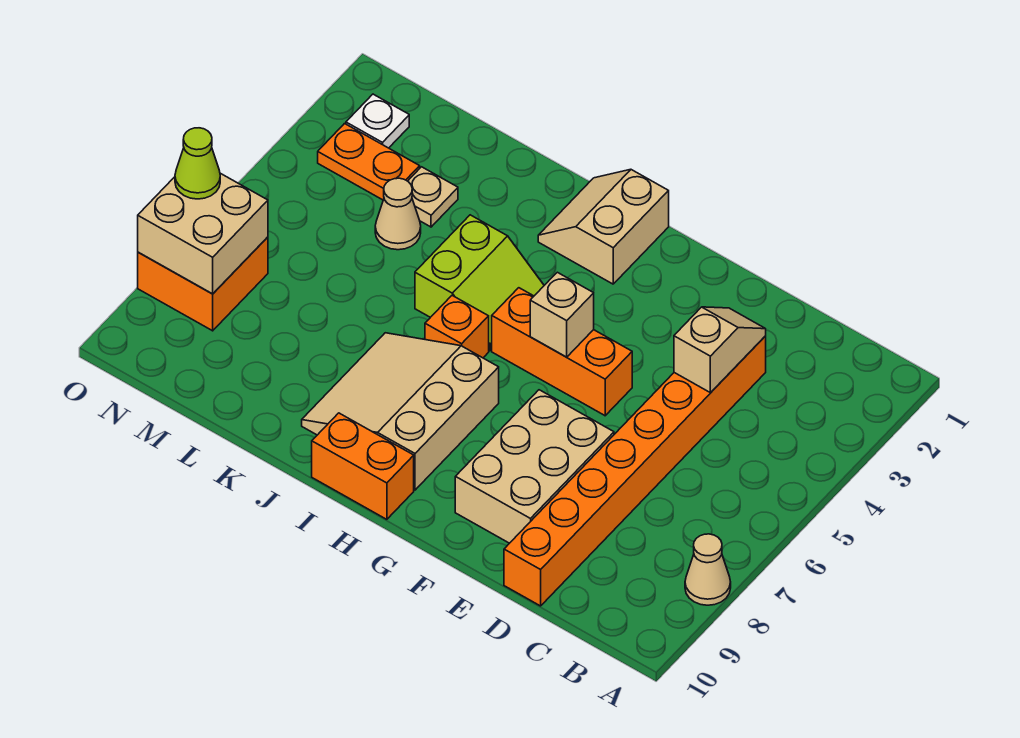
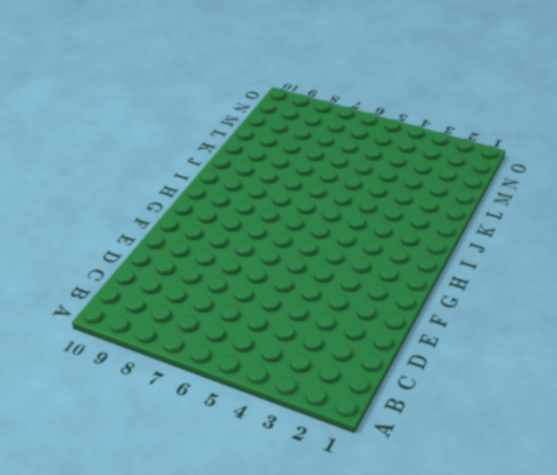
none -> tan cone A8 level 1
none -> orange brick D3:D10 level 1
none -> tan brick E7:F9 level 1

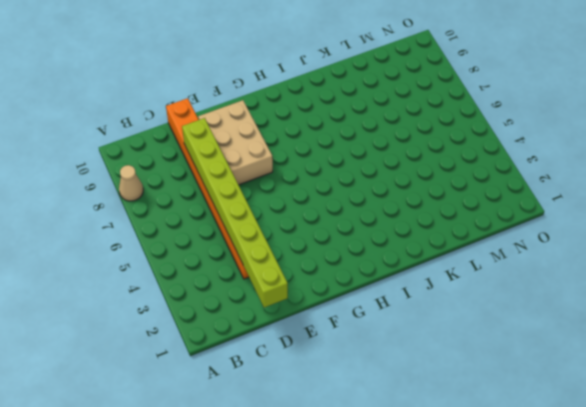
lime brick D1:D8 level 2 -> tan slope D3:D4 level 2 top 4
none -> orange brick F5:H5 level 1
none -> tan slope H1:I2 level 1 top H
none -> tan slope H7:J9 level 1 top H

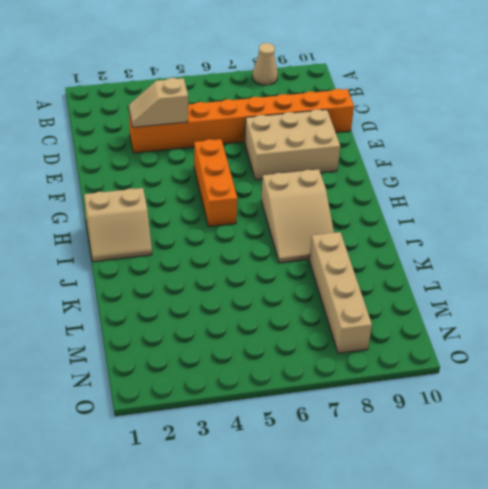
tan slope H7:J8 level 1 top H -> tan slope H7:J9 level 1 top H
tan brick K8:N8 level 1 -> orange brick N7:O8 level 1
none -> orange brick H10:I10 level 1
none -> lime slope I4:J5 level 1 top J
none -> orange brick I6 level 1

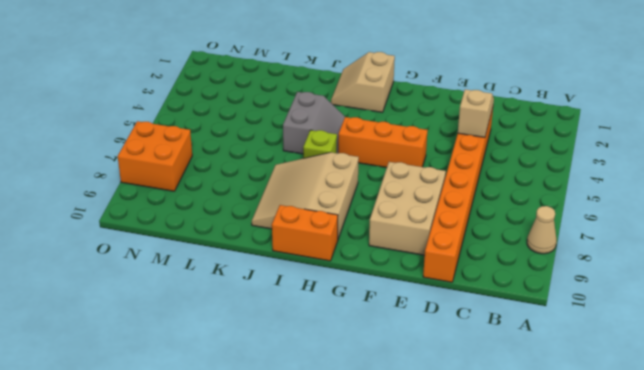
grey slope I4:J5 level 1 top J -> lime slope I4:J5 level 1 top J
lime brick I6 level 1 -> orange brick I6 level 1
none -> tan plate L3 level 1
none -> tan cone L4 level 1
none -> orange plate M3:N3 level 1

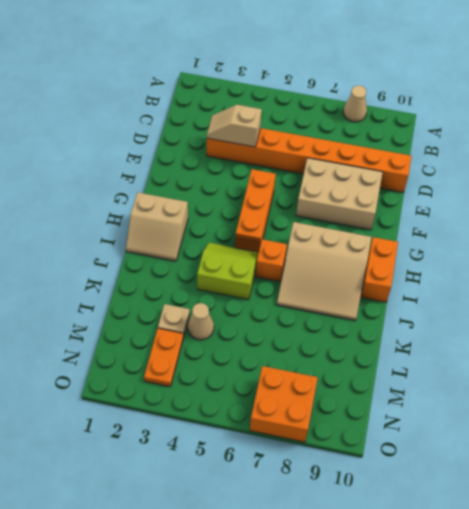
none -> white plate N2 level 1
none -> tan brick G5 level 2
none -> tan brick N7:O8 level 2

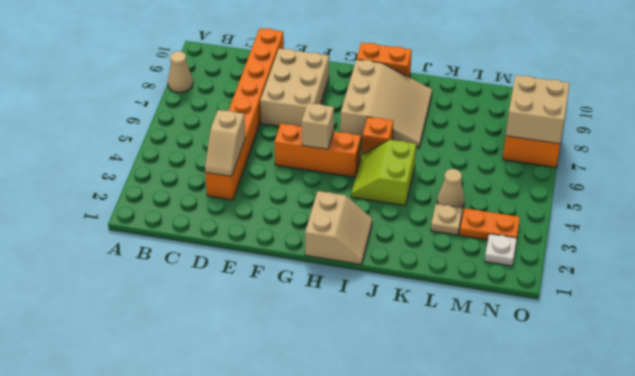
none -> lime cone O7 level 3

